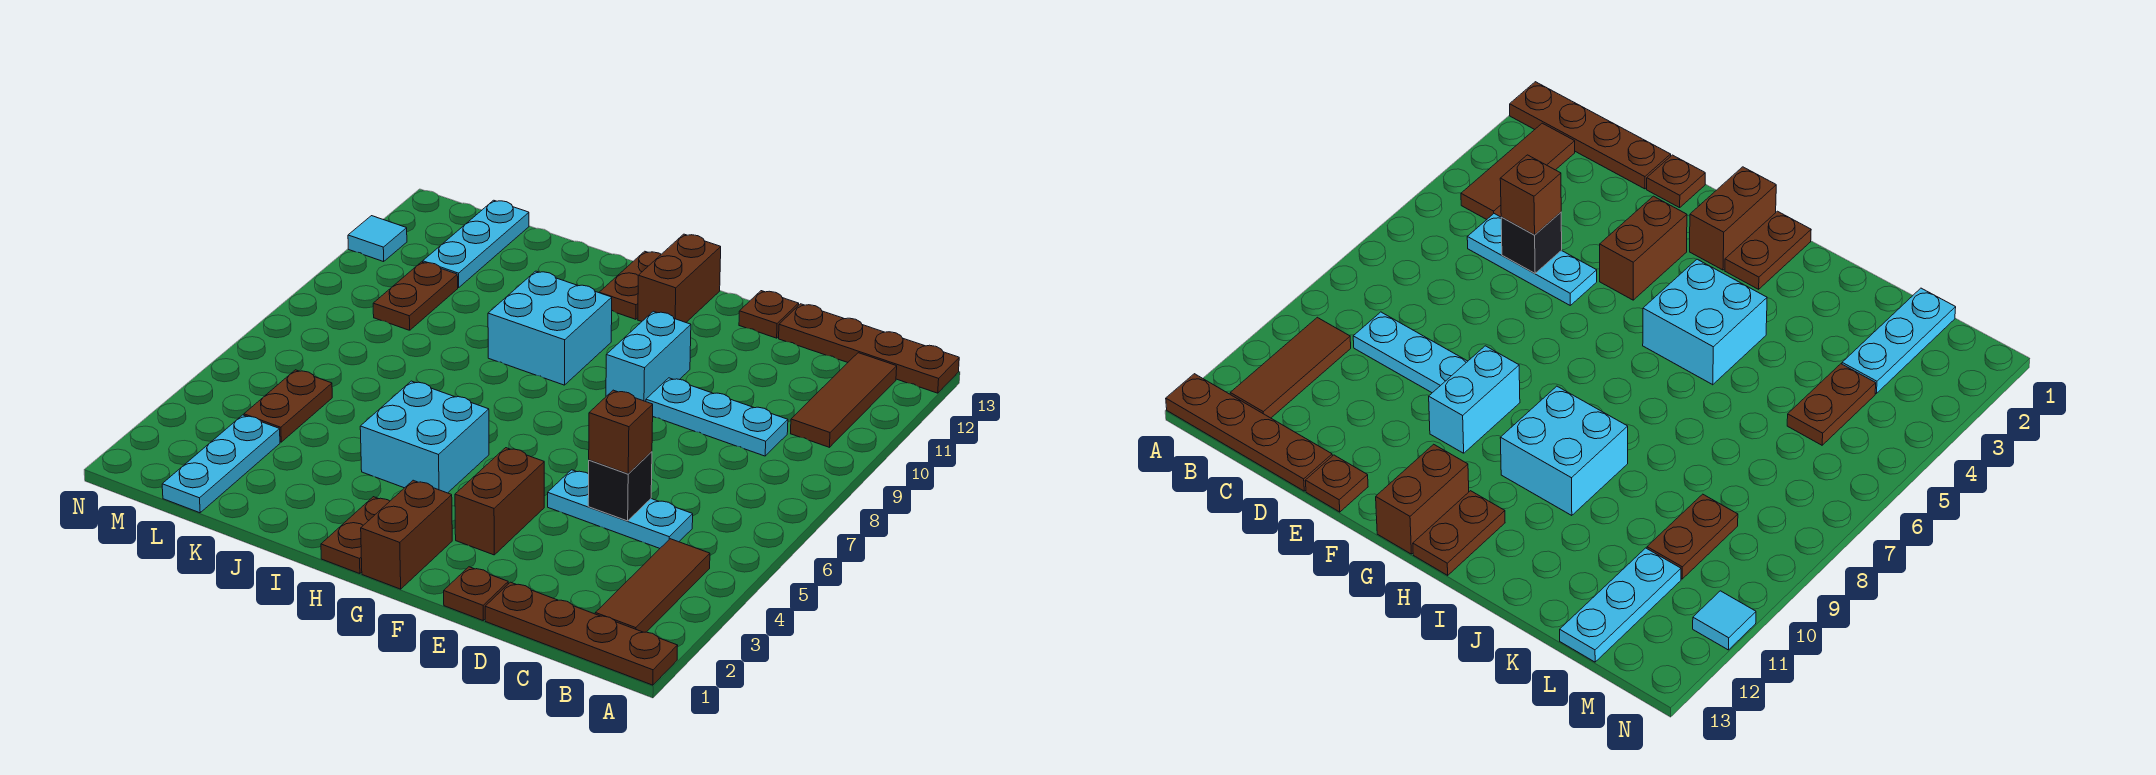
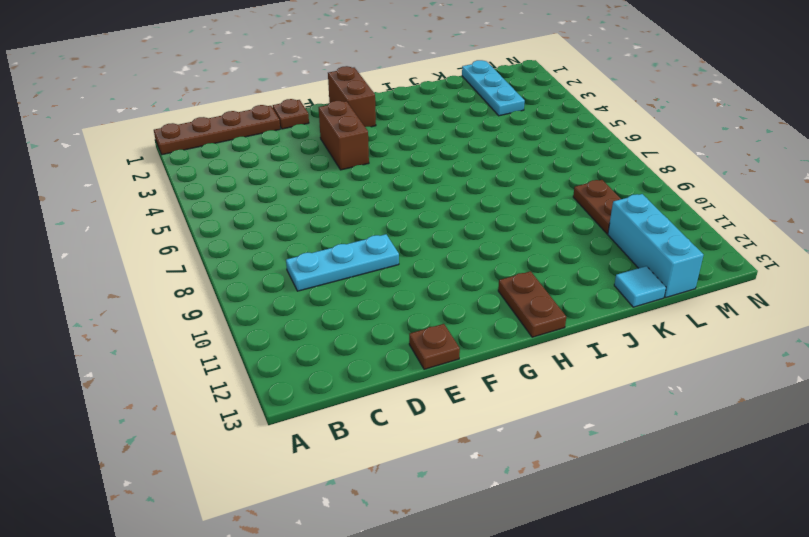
cyan tile K13 level 1 -> cyan tile N11 level 1
cyan brick L11:L13 level 1 -> cyan plate L11:L13 level 1
none -> brown plate A13:D13 level 1
none -> brown tile B2:B4 level 1
none -> brown tile B10:B12 level 1

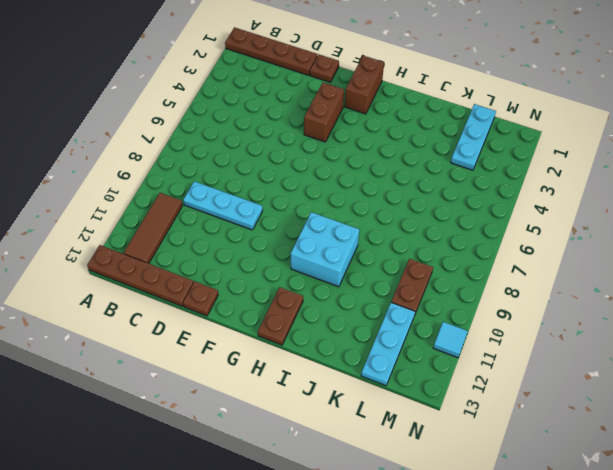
none -> brown tile B2:B4 level 1
none -> cyan plate C5:E5 level 1
none -> cyan brick F9:F10 level 1

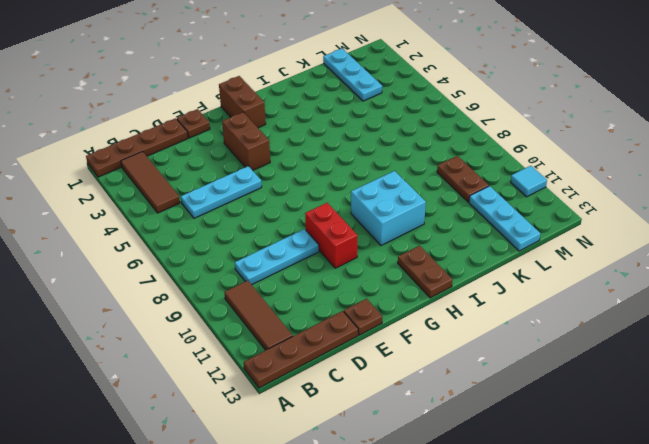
red brick F9:F10 level 1 -> cyan brick F9:F10 level 1
none -> brown brick G12:G13 level 1
none -> brown plate H1:H2 level 1
none -> cyan brick H4:I5 level 1

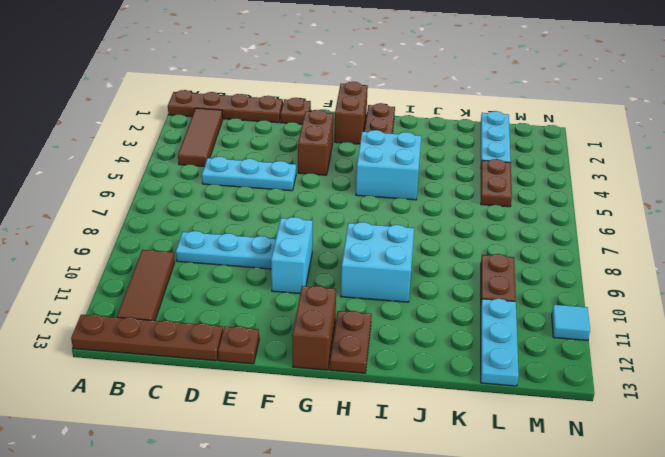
none -> black brick D5 level 2
none -> brown brick D5 level 3

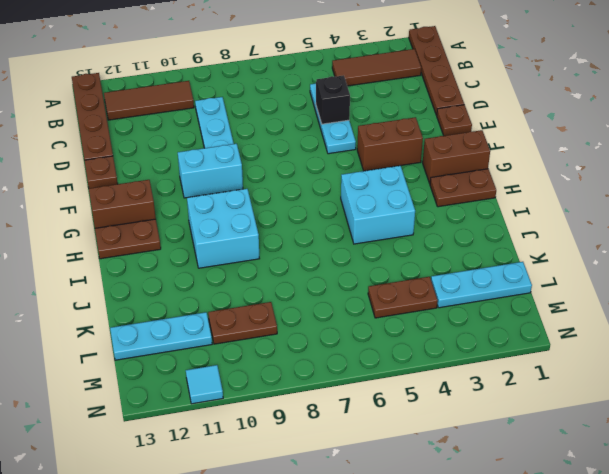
none -> brown brick D5 level 3

